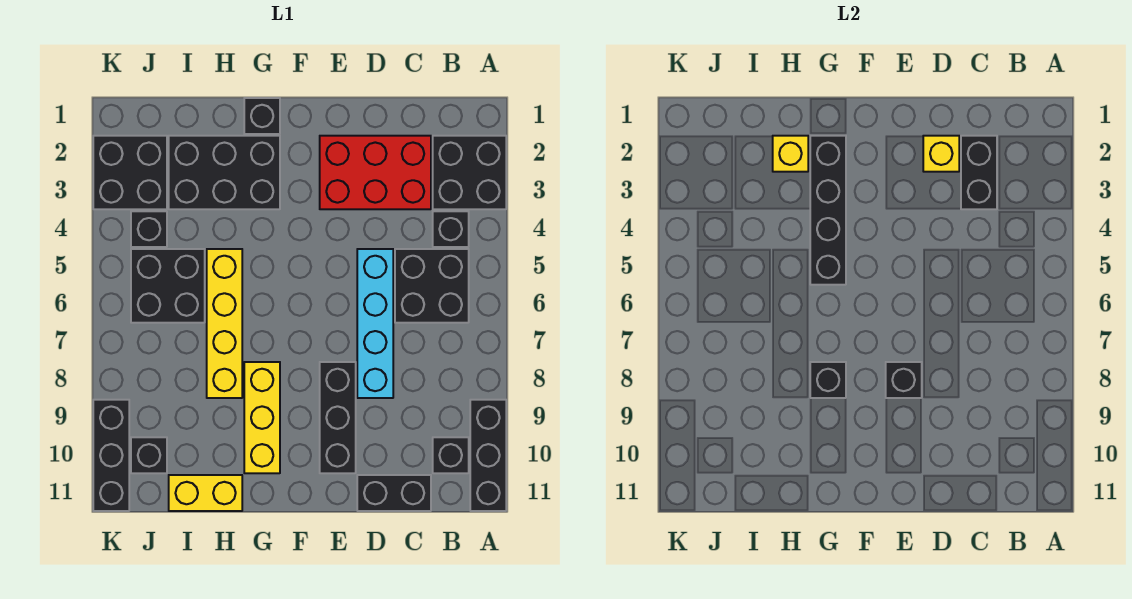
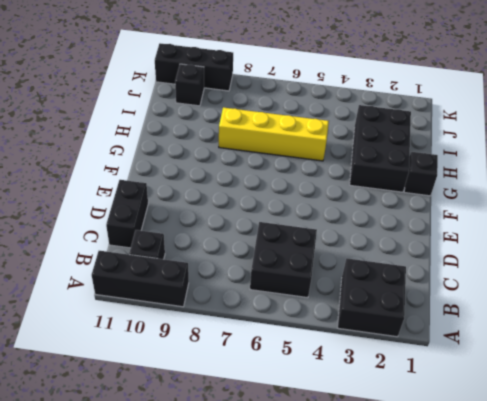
none -> black brick B4 level 1
none -> red brick C2:E3 level 1
none -> cyan brick D5:D8 level 1

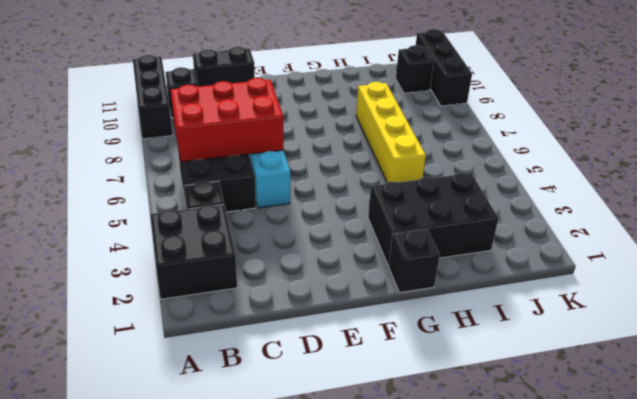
red brick B6:D7 level 2 -> red brick C2:E3 level 1
none -> black brick E8:E10 level 1
none -> yellow brick G8:G10 level 1
none -> yellow brick H11:I11 level 1

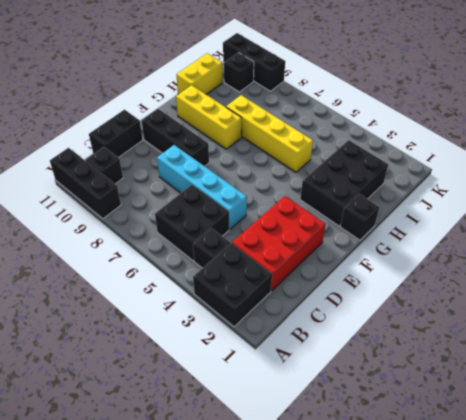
none -> black brick I5:J6 level 1
none -> black brick J2:K3 level 1
none -> black brick J4 level 1

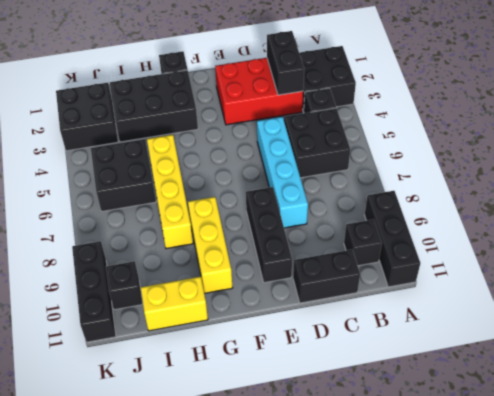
none -> black brick J4 level 1
none -> yellow brick D2 level 2
none -> black brick E8 level 2

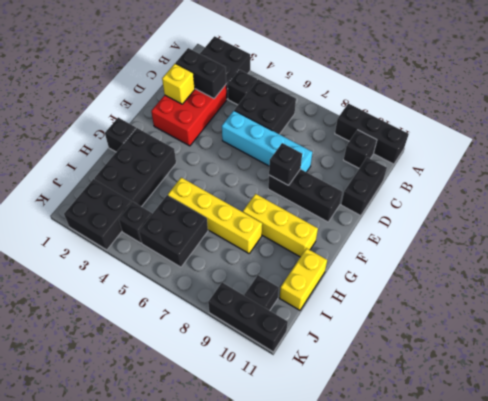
none -> black brick G2:G5 level 2
none -> black brick G8 level 2
none -> yellow brick H2 level 2

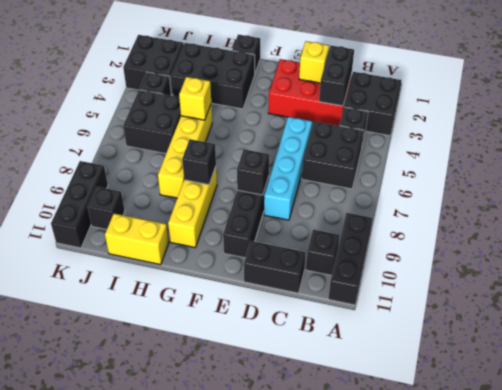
yellow brick H5 level 2 -> yellow brick H2 level 2
none -> black brick G2:G5 level 2

